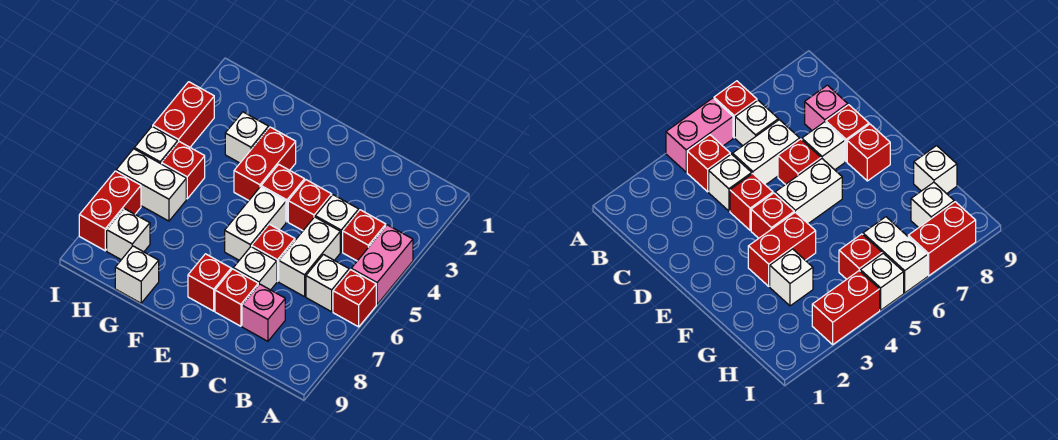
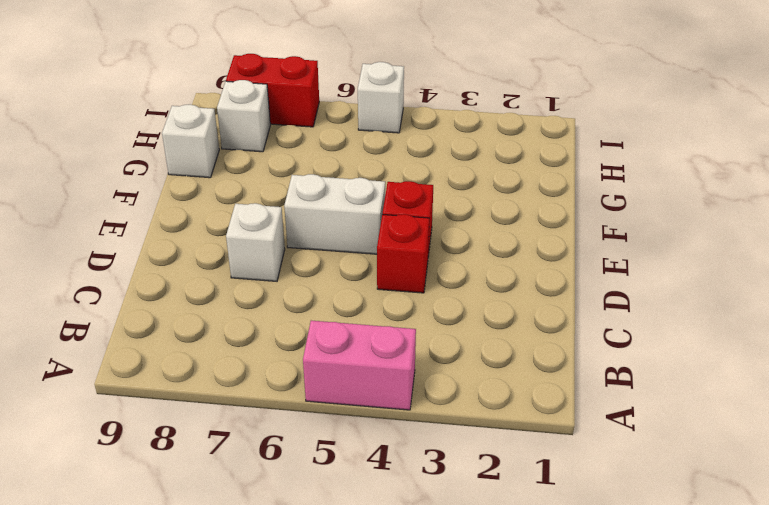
none -> red brick A6 level 1
none -> red brick B4 level 1
none -> white brick B6 level 1

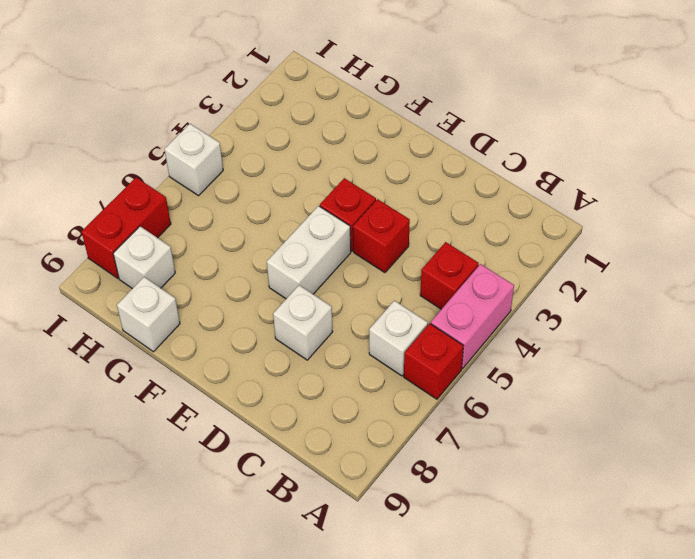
none -> white brick C4 level 1
none -> white brick C5:C6 level 1
none -> pink brick C8 level 1

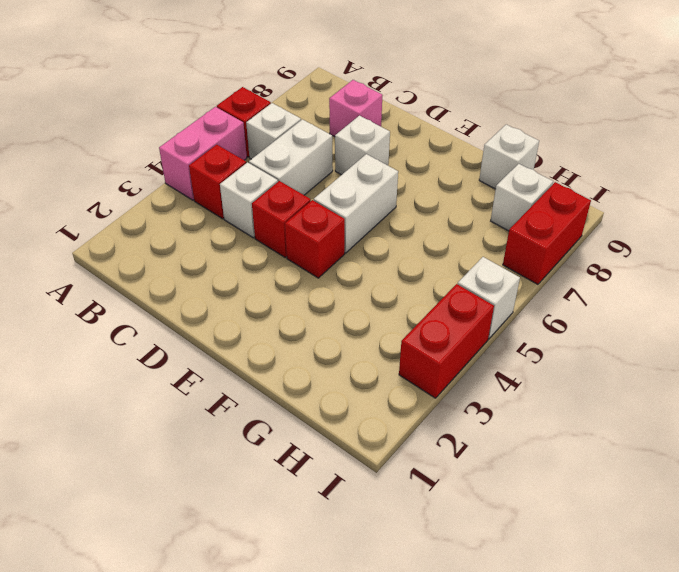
none -> red brick D6 level 1
none -> red brick D8 level 1
none -> red brick E8 level 1

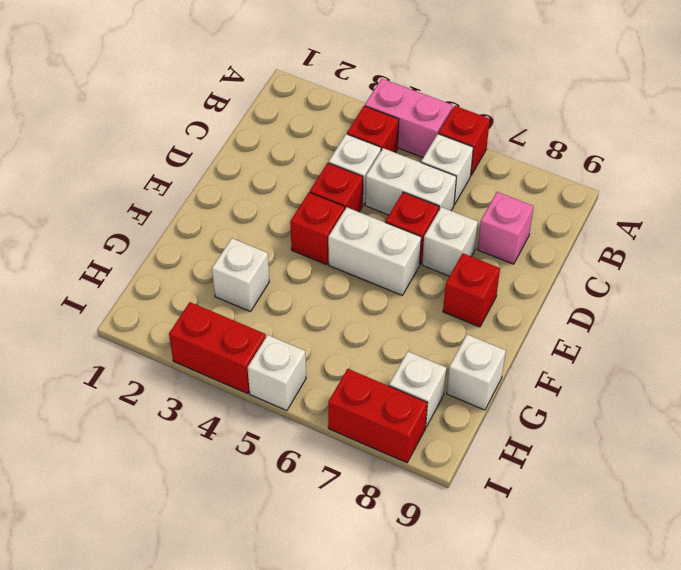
none -> red brick D8 level 1
none -> red brick F3:F4 level 1
none -> red brick H5 level 1

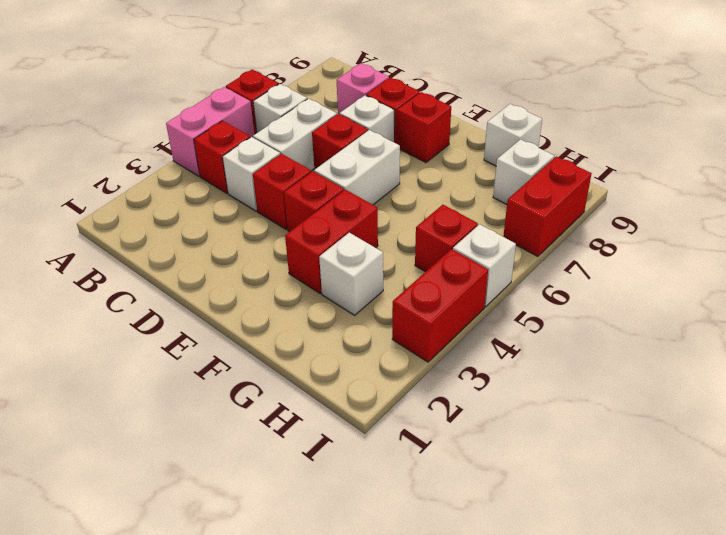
none -> white brick H6:I6 level 1

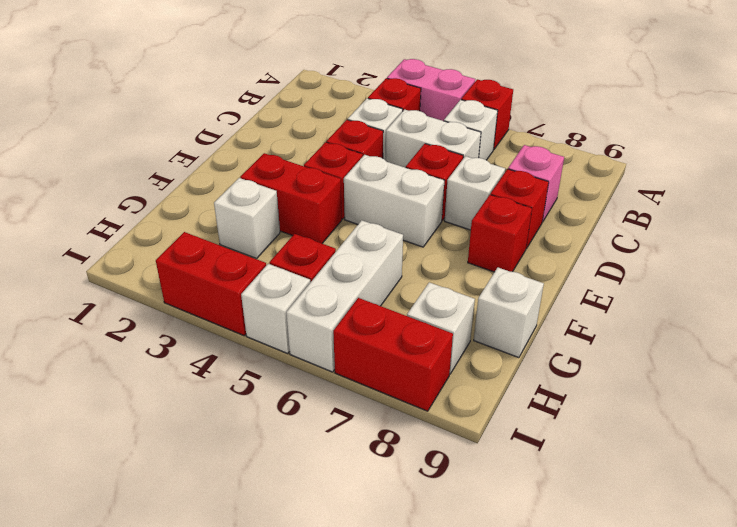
white brick G6:I6 level 1 -> white brick H6:I6 level 1

